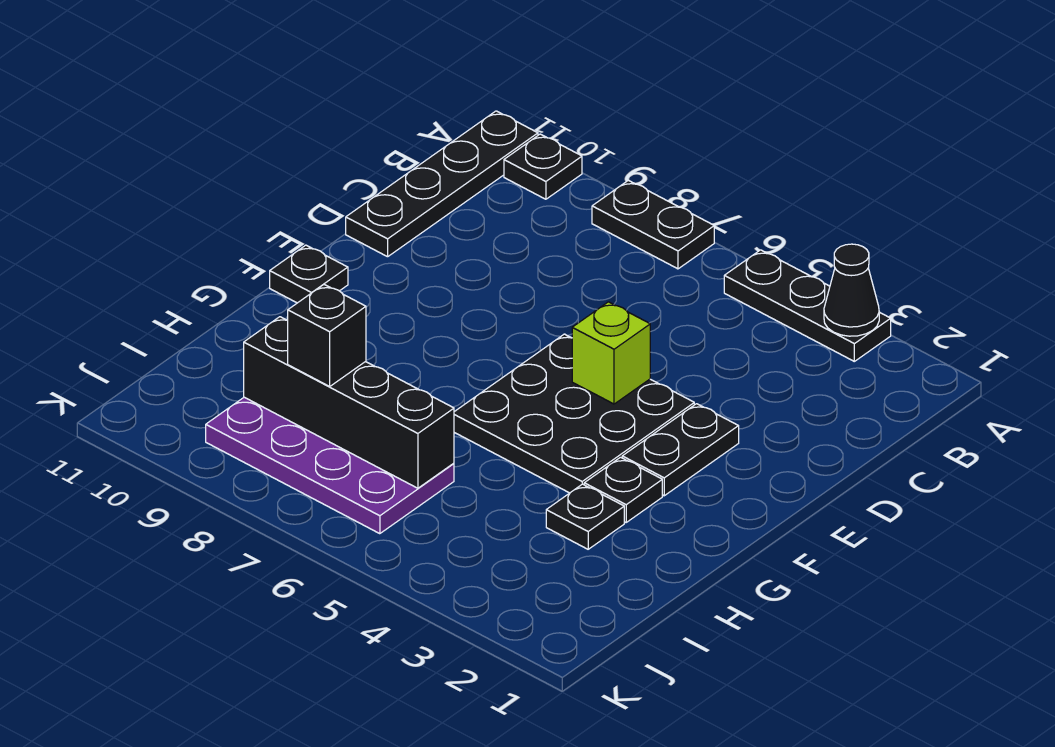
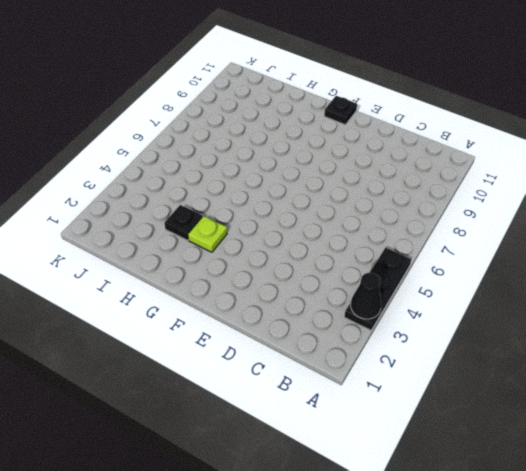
lime plate G3 level 1 -> black plate G3 level 1
none -> black plate A7:A8 level 1
none -> black plate A10 level 1
none -> black plate A11:D11 level 1

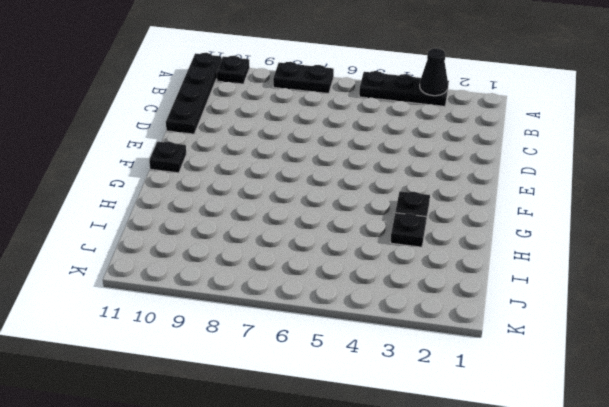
none -> black plate E3:F3 level 1
none -> black plate E4:G6 level 1
none -> purple plate I6:J9 level 1

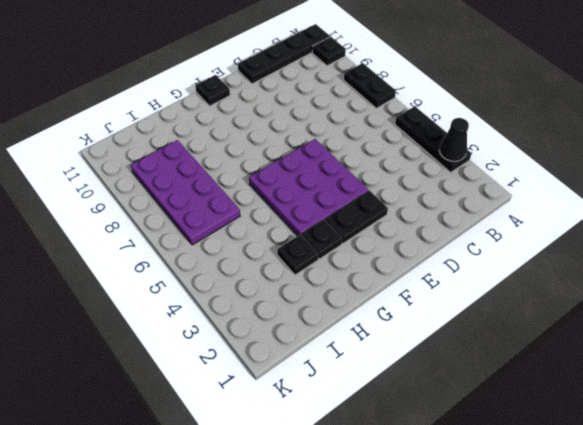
purple plate E4:G6 level 1 -> black plate E4:G6 level 1
none -> lime brick E5 level 2
none -> black brick I6:I9 level 2
none -> black brick I8 level 3

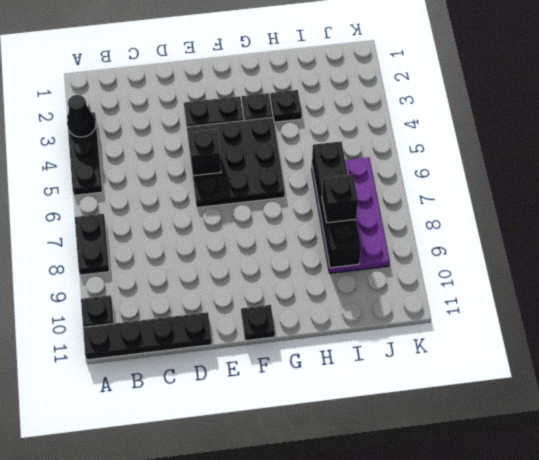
black brick E5 level 2 -> lime brick E5 level 2

